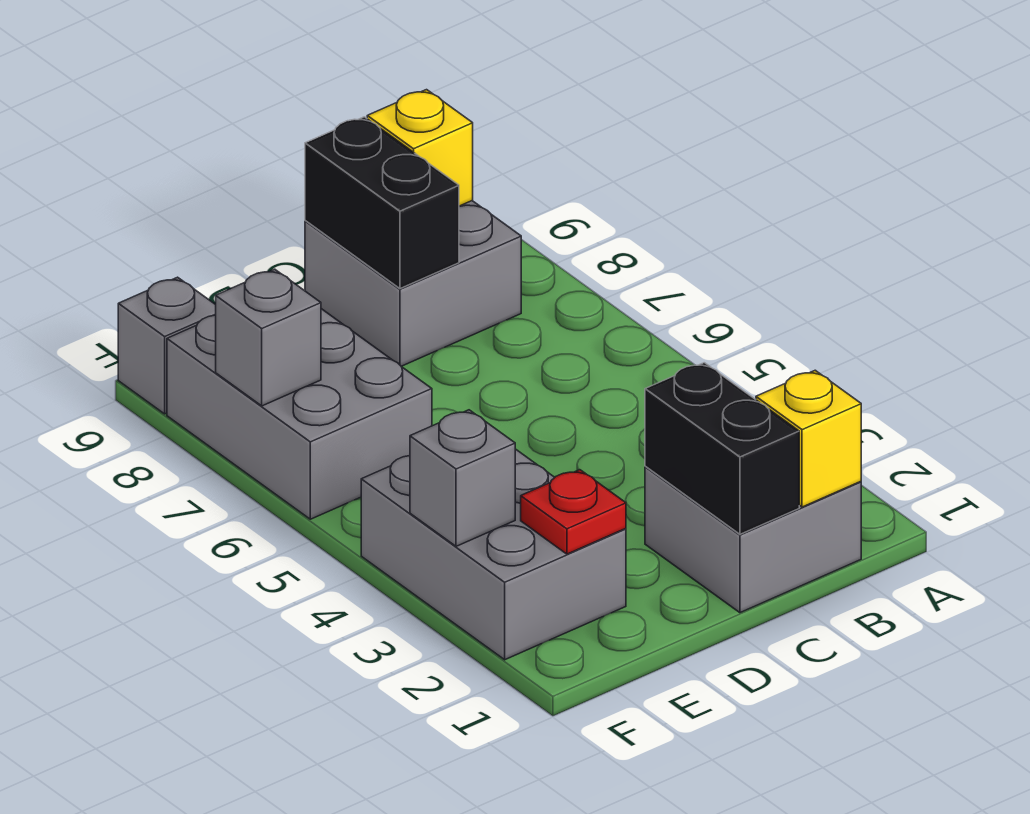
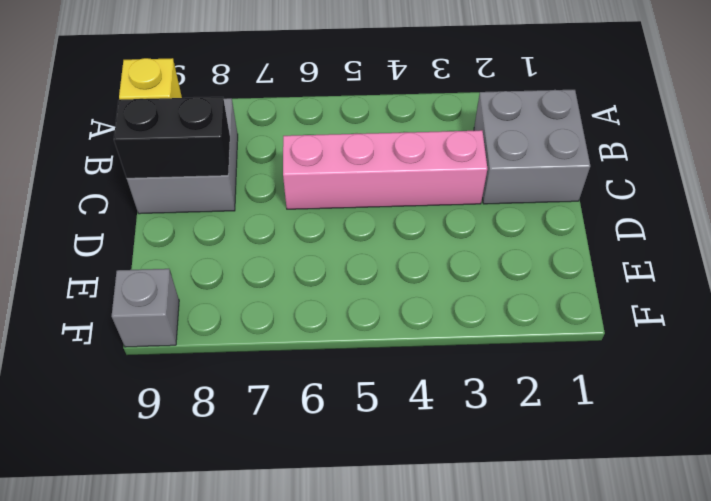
pink brick C3:C6 level 1 -> none
none -> grey brick E2:F4 level 1
none -> grey brick E6:F8 level 1
none -> yellow brick B1 level 2

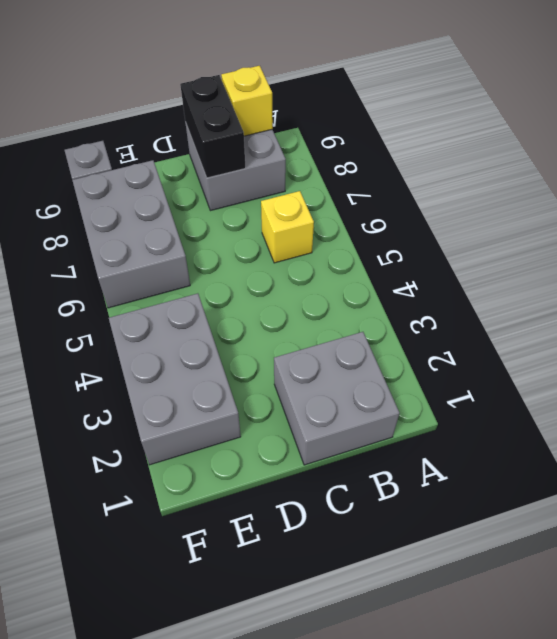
yellow brick B6 level 1 -> yellow brick B1 level 2
none -> black brick C1:C2 level 2
none -> red plate E2 level 2
none -> grey brick F3 level 2

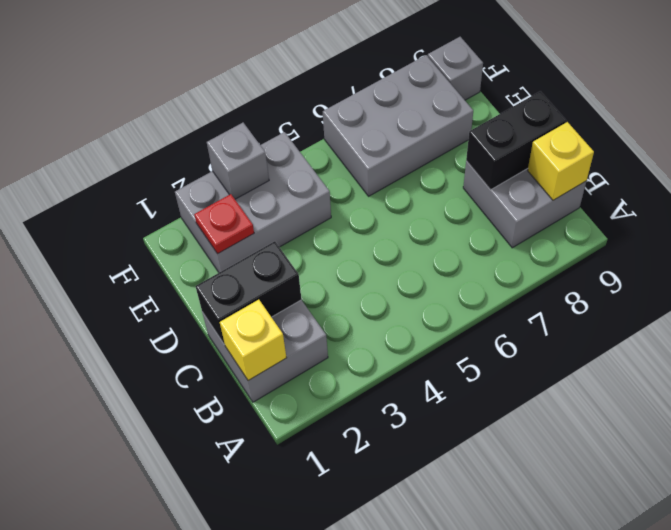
none -> grey brick F7 level 2

